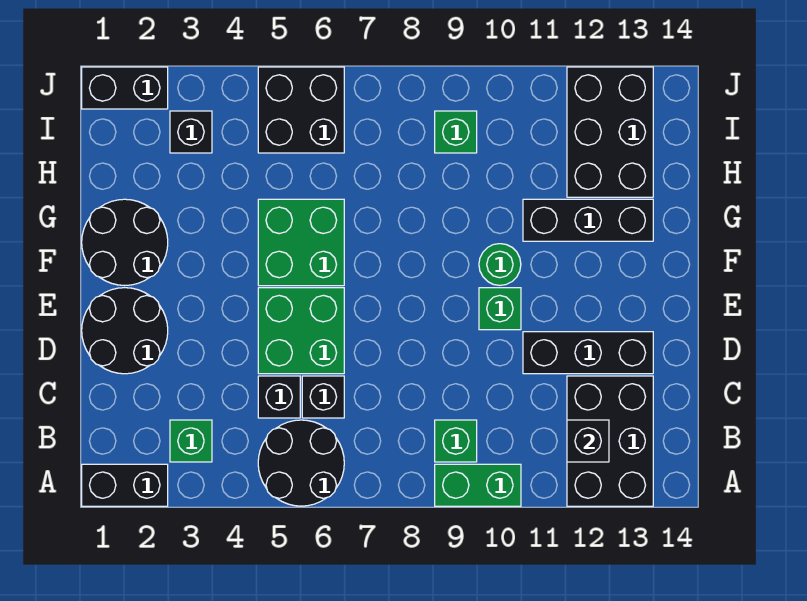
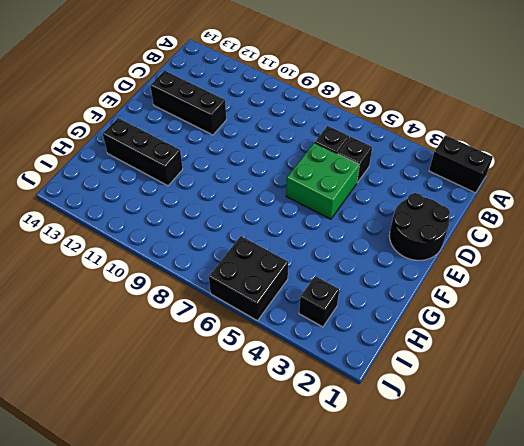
none -> black round brick A5:B6 level 1
none -> green brick A9:A10 level 1
none -> black brick A12:C13 level 1

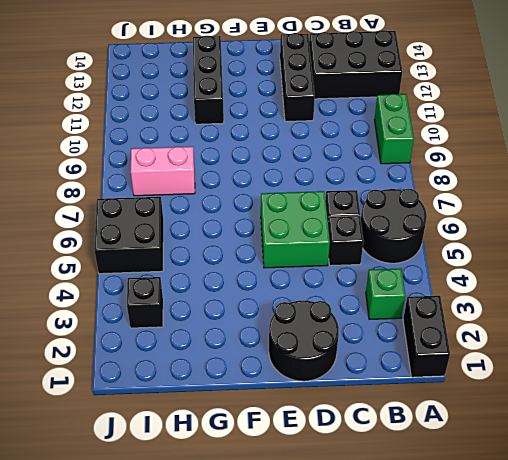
pink brick H8:I8 level 1 -> none
none -> green brick B9 level 1
none -> green brick E10 level 1
none -> black round brick F1:G2 level 1

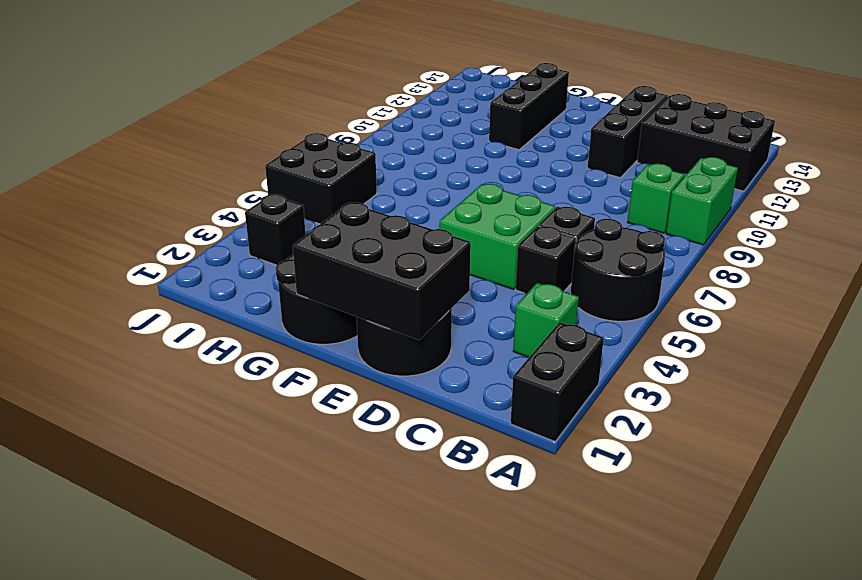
black brick D1:F2 level 2 -> black brick H12:J13 level 1
none -> green brick E10 level 1
none -> green brick F5:G6 level 1
none -> green round brick F10 level 1

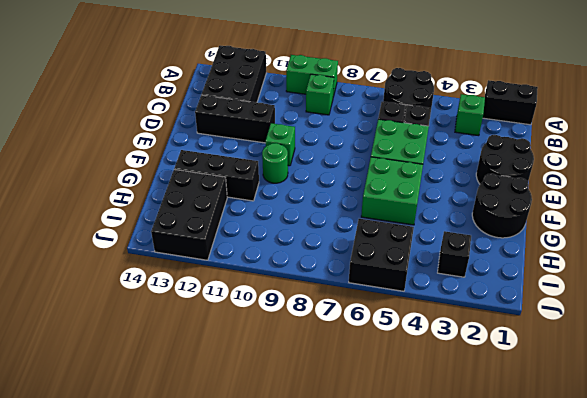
none -> green brick I9 level 1
none -> black brick J1:J2 level 1
none -> black brick B12 level 2

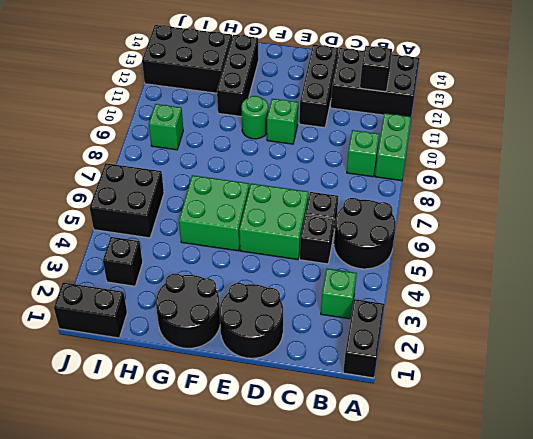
black brick I1:J1 level 1 -> black brick J1:J2 level 1

